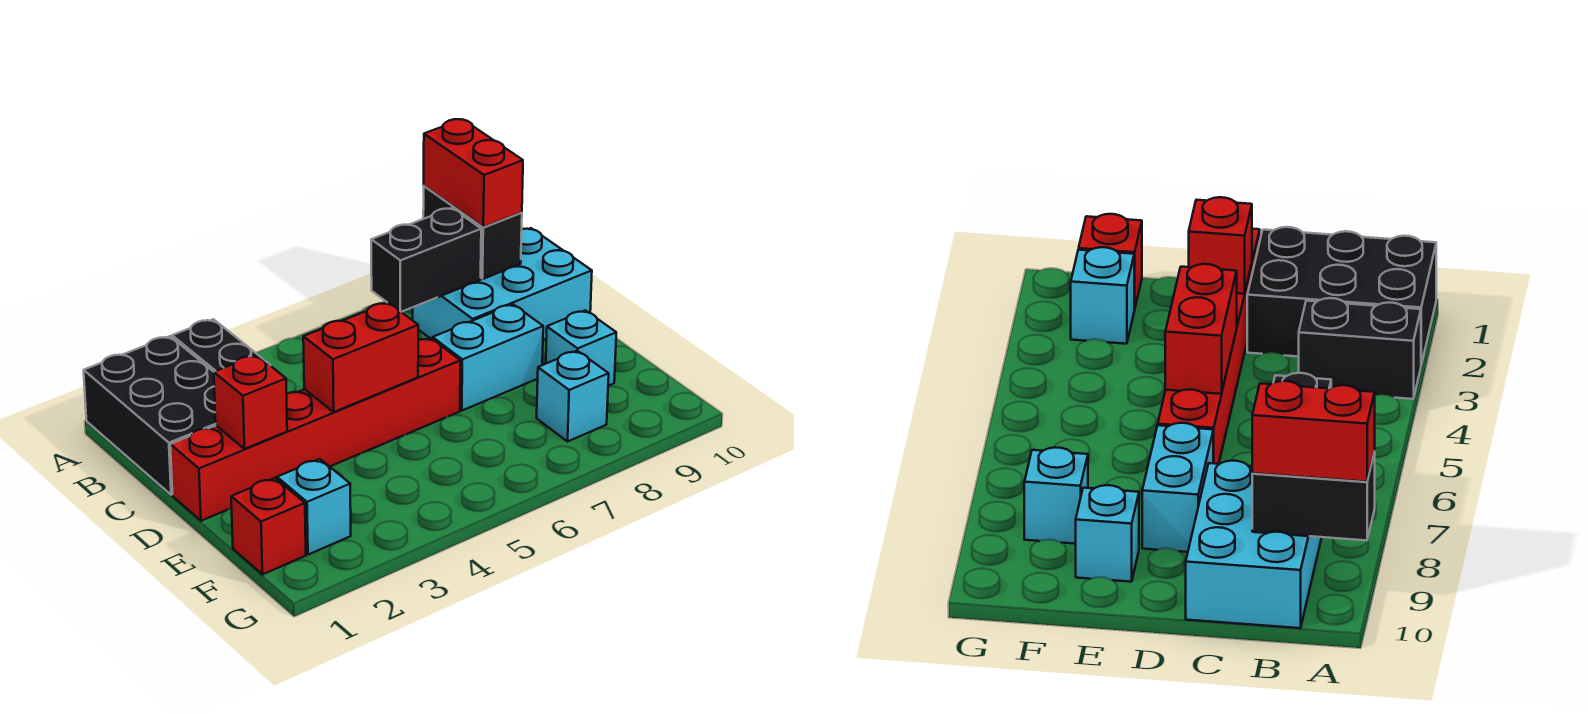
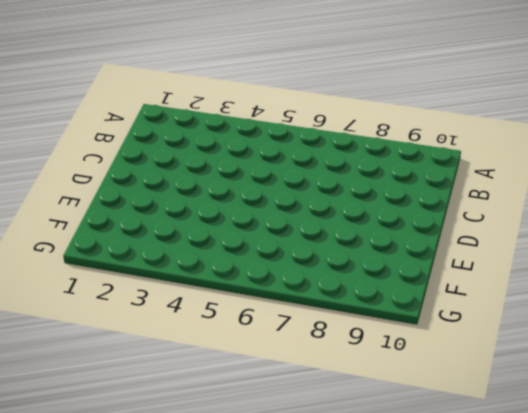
none -> black brick A1:C2 level 1
none -> black brick A3:B3 level 1
none -> cyan brick B8:C10 level 1

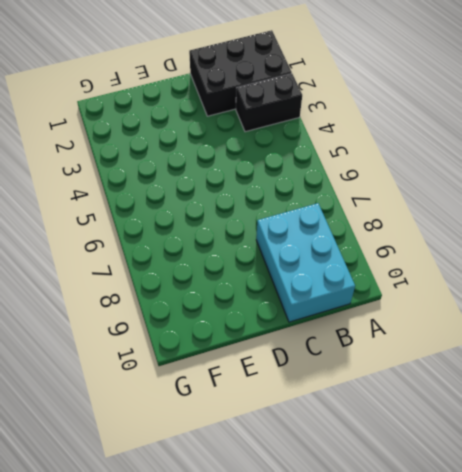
none -> red brick D1:D6 level 1
none -> cyan brick D7:D8 level 1
none -> cyan brick E9 level 1

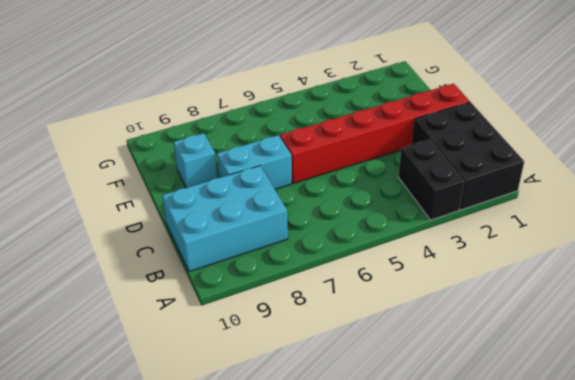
none -> red brick F1 level 1
none -> cyan brick F2 level 1
none -> cyan brick F8 level 1

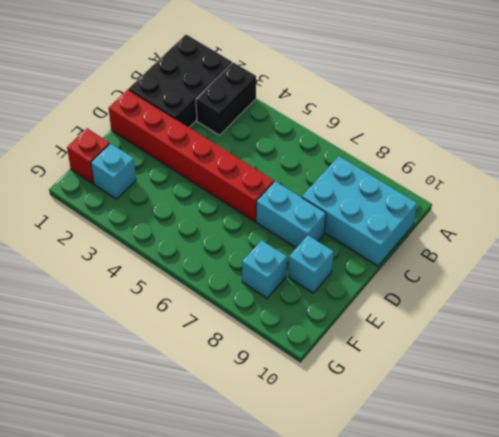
none -> black brick A9:B9 level 2
none -> black brick B7:B8 level 2
none -> red brick D2 level 2

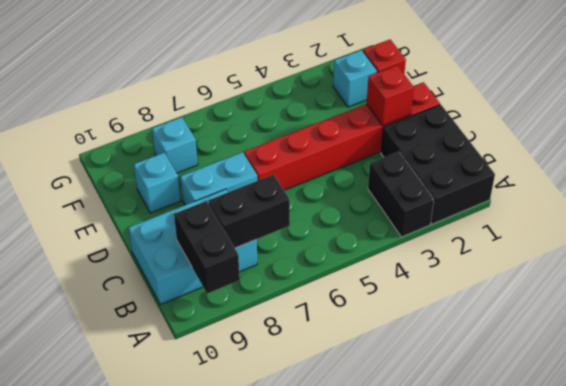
none -> red brick D4:D5 level 2
none -> red brick A9:B9 level 3

